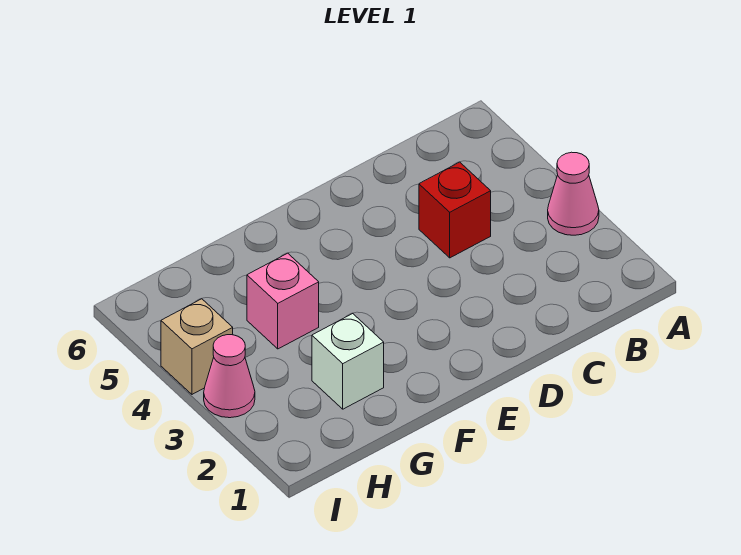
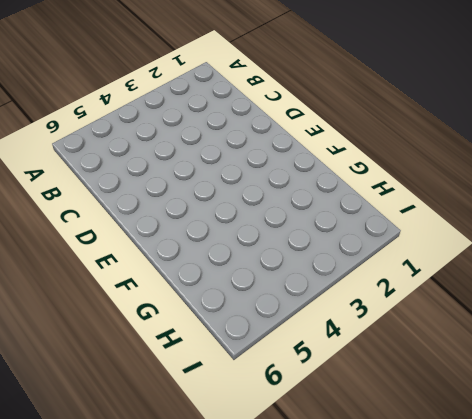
none -> pink cone A3 level 1
none -> red brick C4 level 1

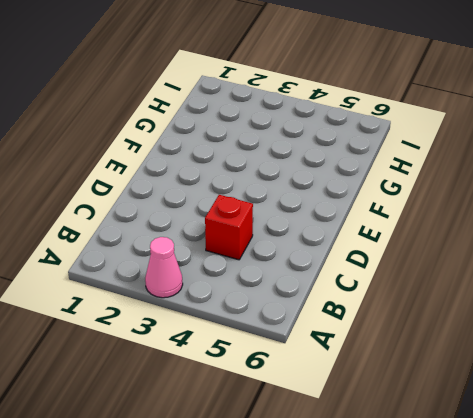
none -> white brick G2 level 1
none -> pink brick G4 level 1

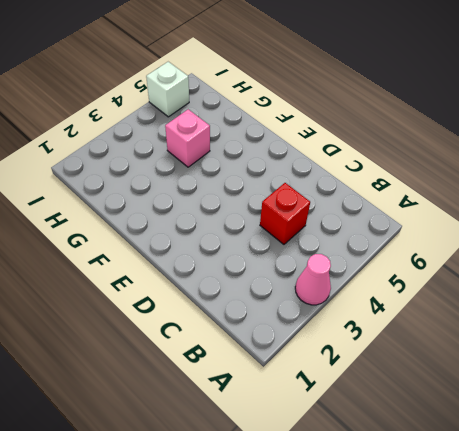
white brick I5 level 1 -> white brick G2 level 1
none -> pink cone I3 level 1
none -> tan brick I4 level 1

